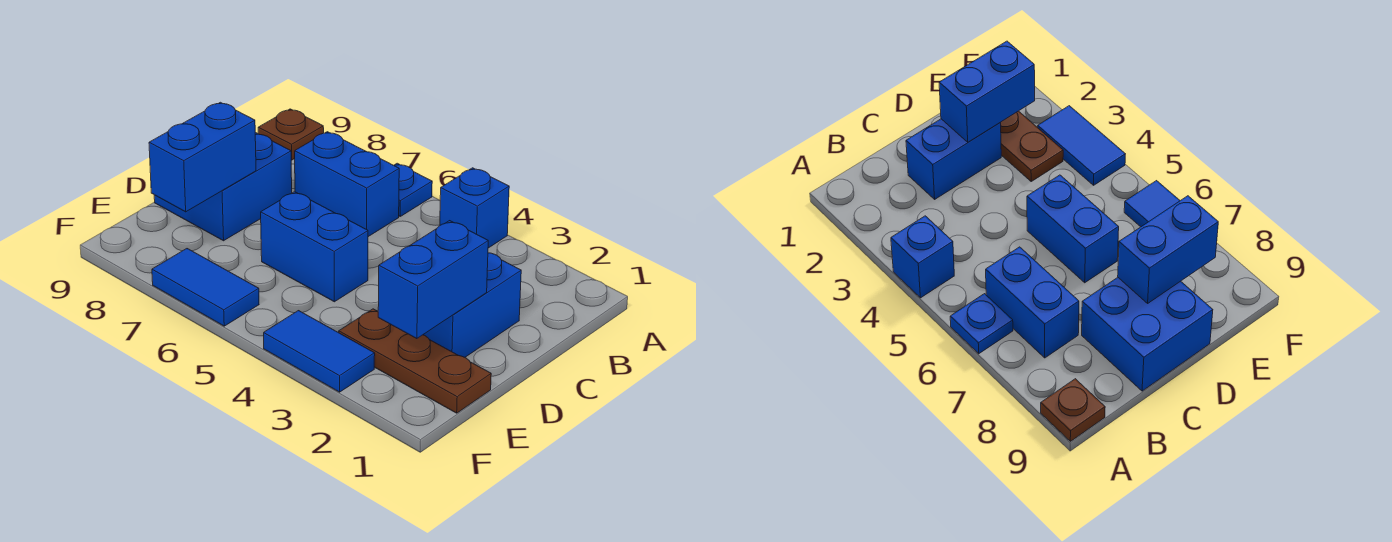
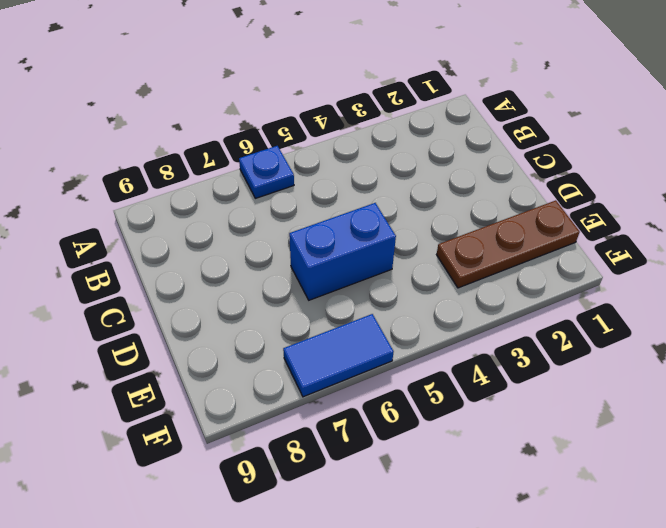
none -> blue brick A4 level 1
none -> brown plate A9 level 1
none -> blue brick B6:B7 level 1

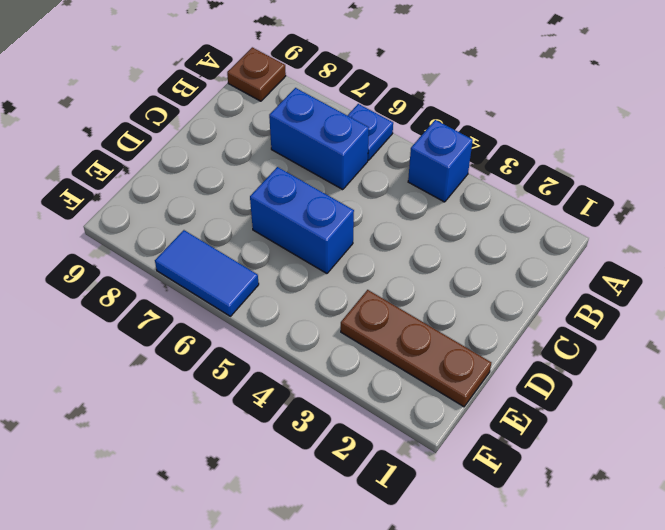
none -> blue brick C2:D2 level 1
none -> blue brick C8:D9 level 1
none -> blue tile F3:F4 level 1

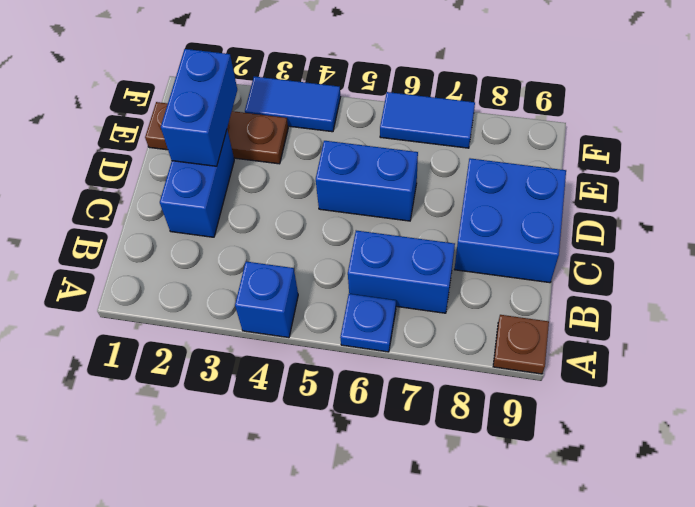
none -> blue brick D8:E8 level 2

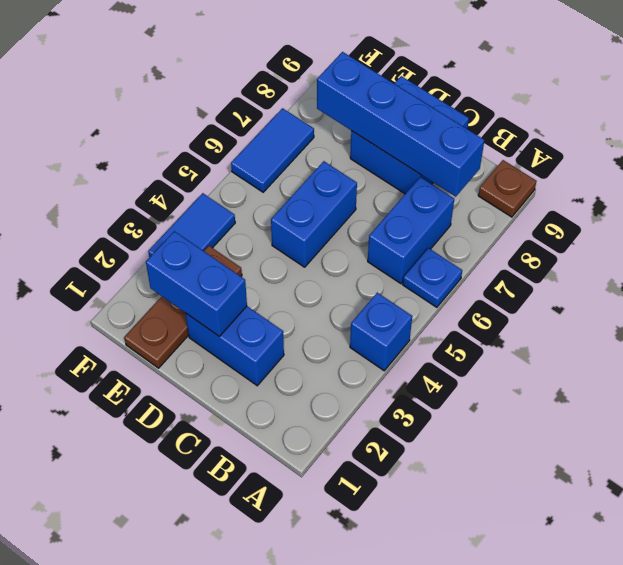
blue brick B8:E8 level 2 -> blue brick D8:E8 level 2

